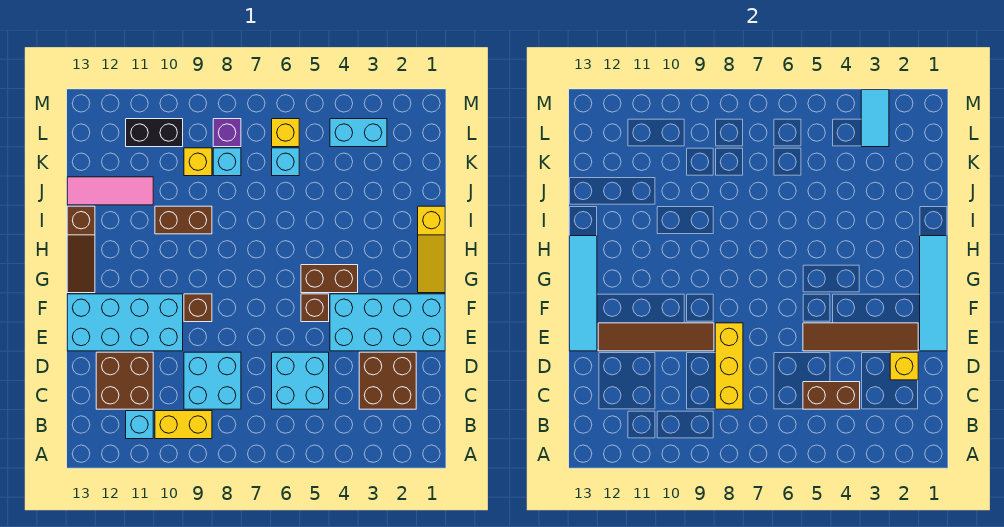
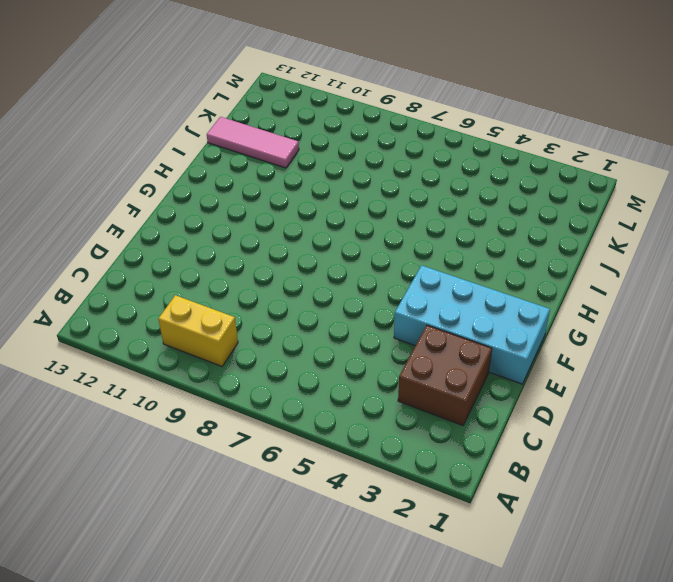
none -> cyan brick B11 level 1
none -> cyan brick C5:D6 level 1
none -> cyan brick C8:D9 level 1
none -> brown brick C11:D12 level 1

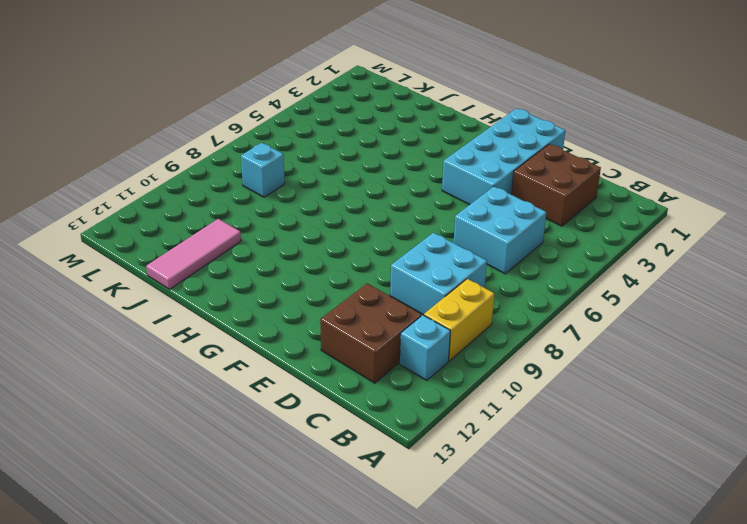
none -> cyan brick E10:F13 level 1
none -> brown brick F5 level 1
none -> brown brick F9 level 1
none -> yellow slope G1:I1 level 1 top I

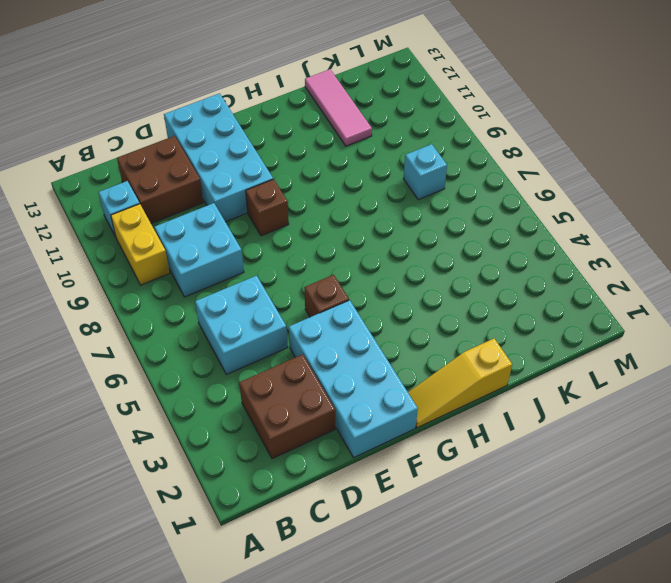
none -> brown brick G4:G5 level 1
none -> brown slope G13:I13 level 1 top I
none -> brown brick I9:I10 level 1
none -> cyan brick K6 level 1

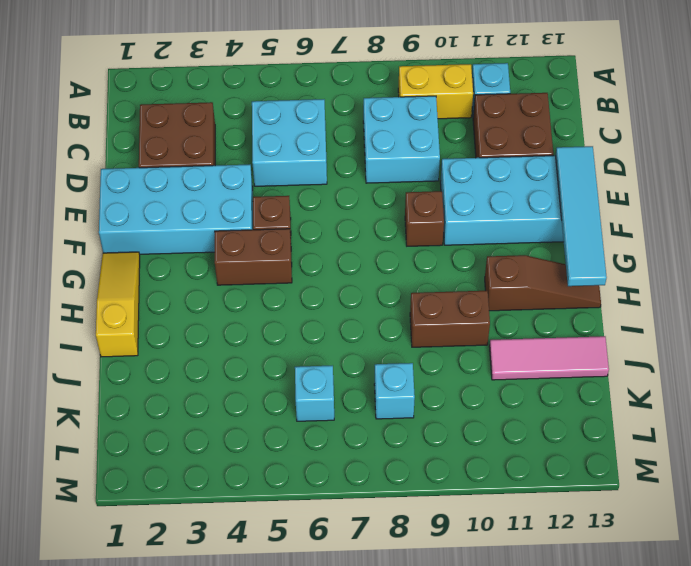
brown slope H11:H13 level 1 top 11 -> brown slope G13:I13 level 1 top I
none -> yellow brick K9 level 1
none -> cyan brick L3:L4 level 1
none -> yellow brick L6 level 1
none -> purple brick L8 level 1

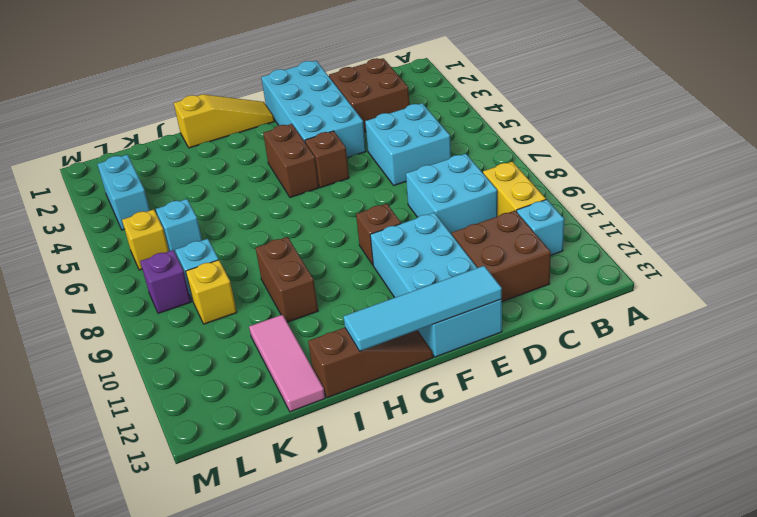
none -> black brick L10:L11 level 1
none -> brown brick C4:C5 level 2
none -> yellow brick C8:E8 level 2
none -> yellow brick D2 level 2

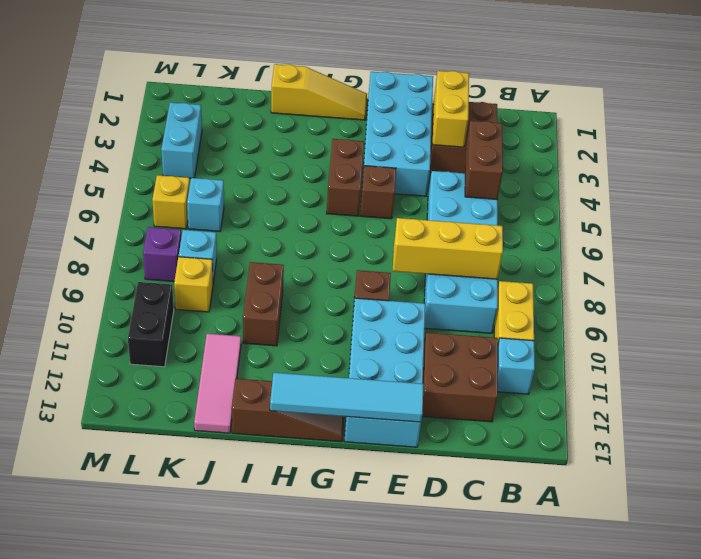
yellow brick D2:D3 level 2 -> yellow brick D2 level 2
none -> cyan tile E1:H1 level 2
none -> brown tile E2:E5 level 2
none -> brown tile E9:E12 level 2
none -> cyan tile L3:M3 level 2

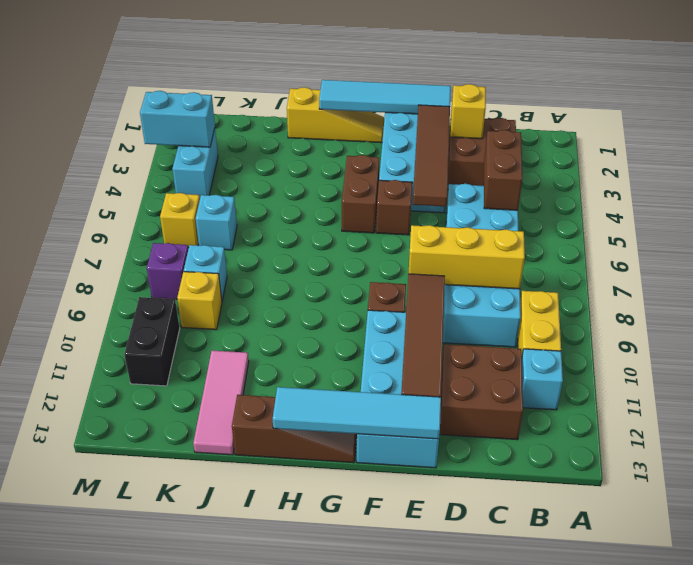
cyan brick L3:M3 level 2 -> cyan tile L3:M3 level 2
none -> brown brick I9:I10 level 1

